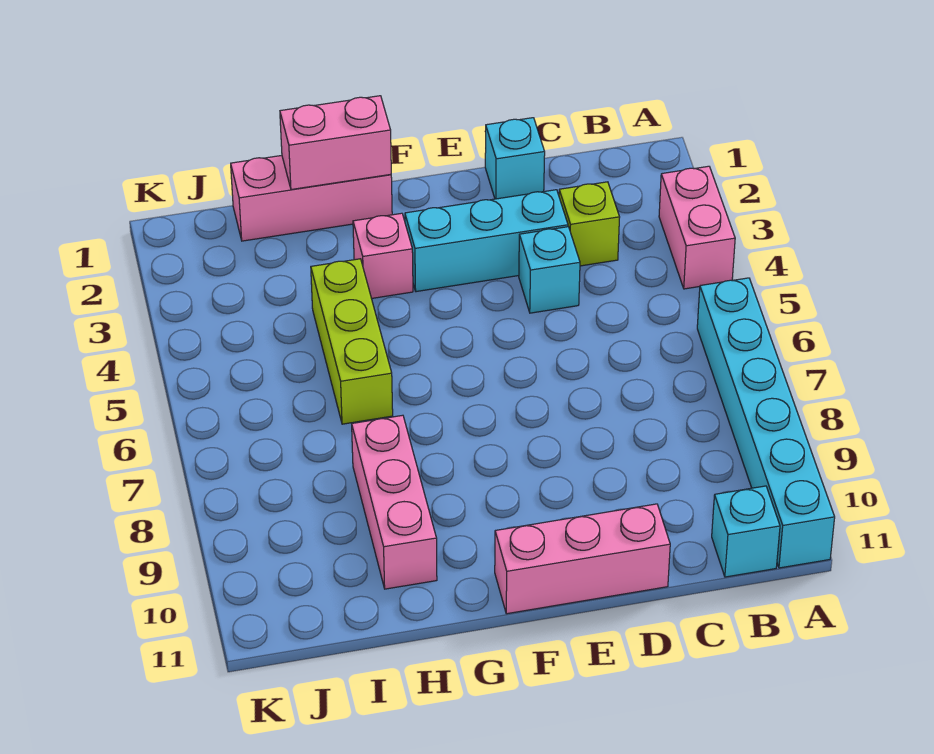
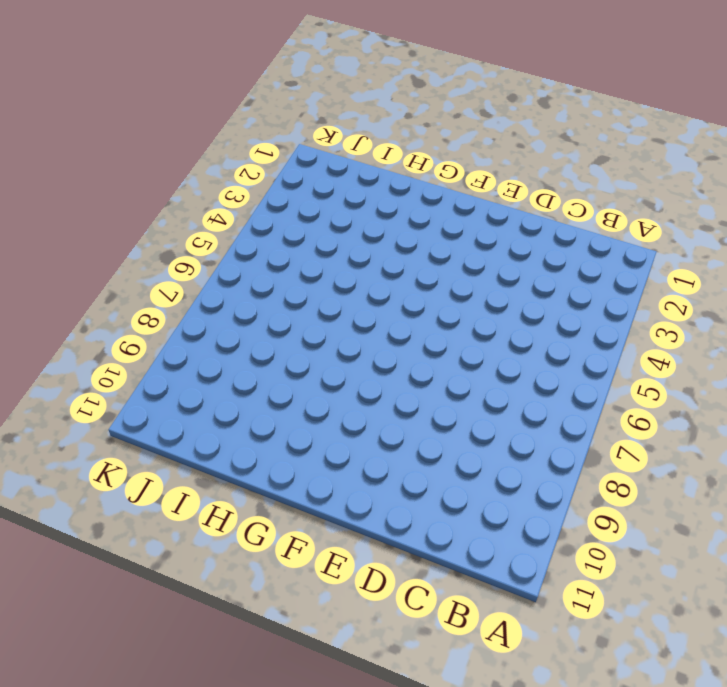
none -> pink brick A3:A4 level 1
none -> cyan brick A6:A11 level 1
none -> cyan brick B11 level 1

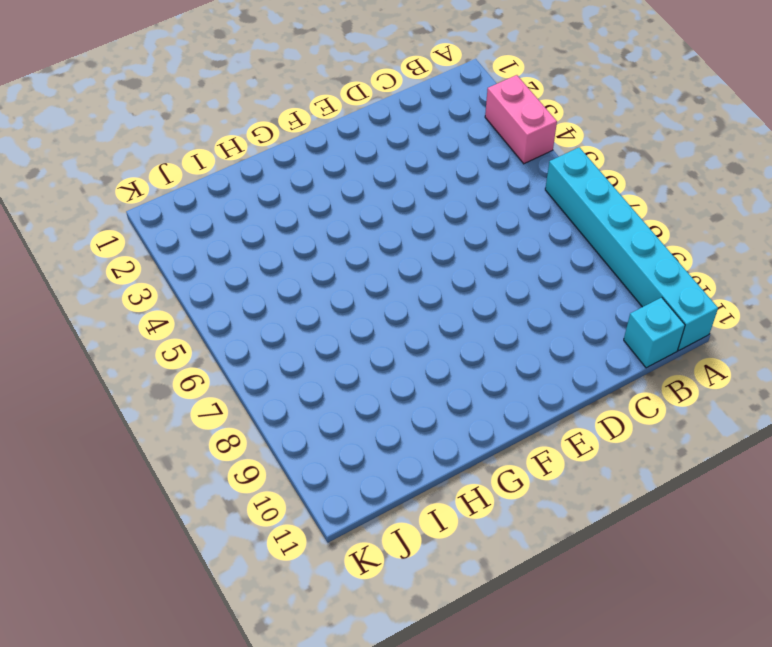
none -> lime brick C3 level 1
none -> cyan brick D1 level 1
none -> cyan brick D3:F3 level 1

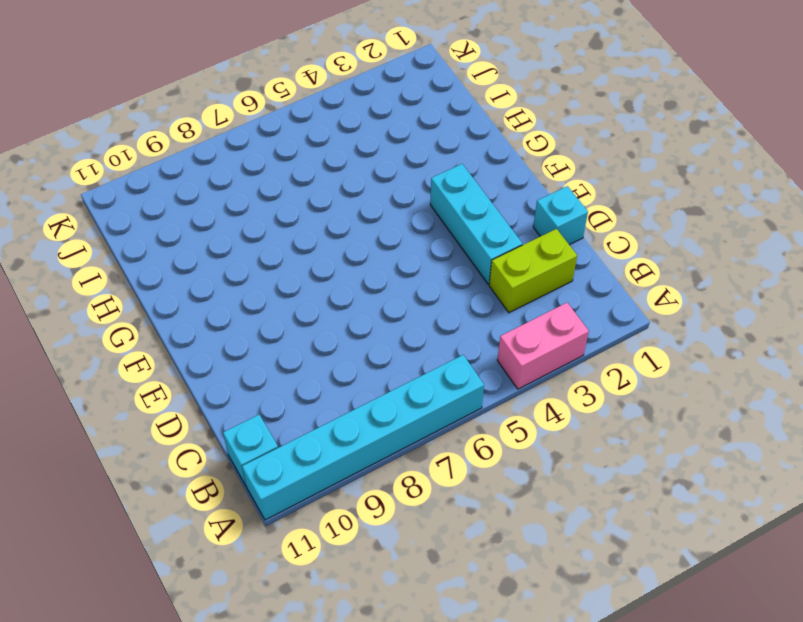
lime brick C2:C3 level 1 -> lime brick C3 level 1
none -> cyan brick D4 level 1
none -> pink brick D11:F11 level 1
none -> pink brick G1:I1 level 1

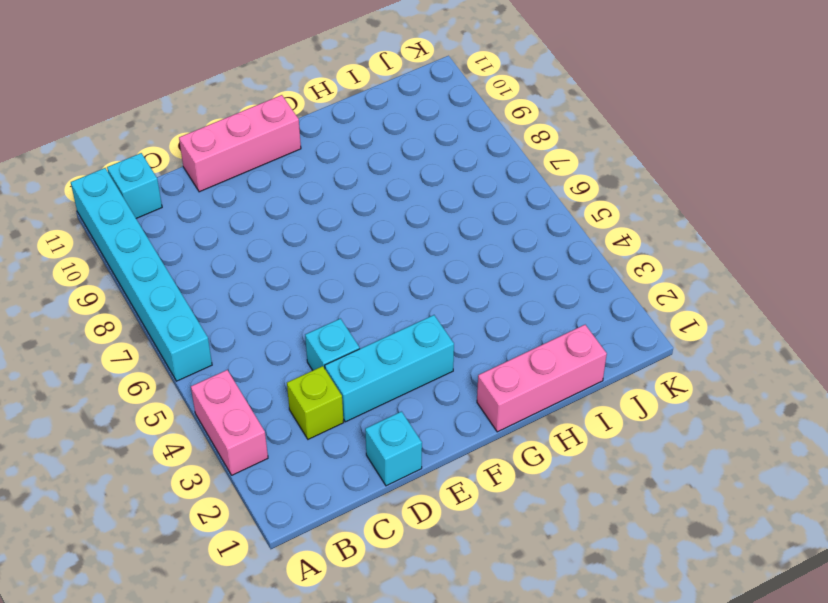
none -> pink brick G3 level 1
none -> lime brick H4:H6 level 1
none -> pink brick H8:H10 level 1

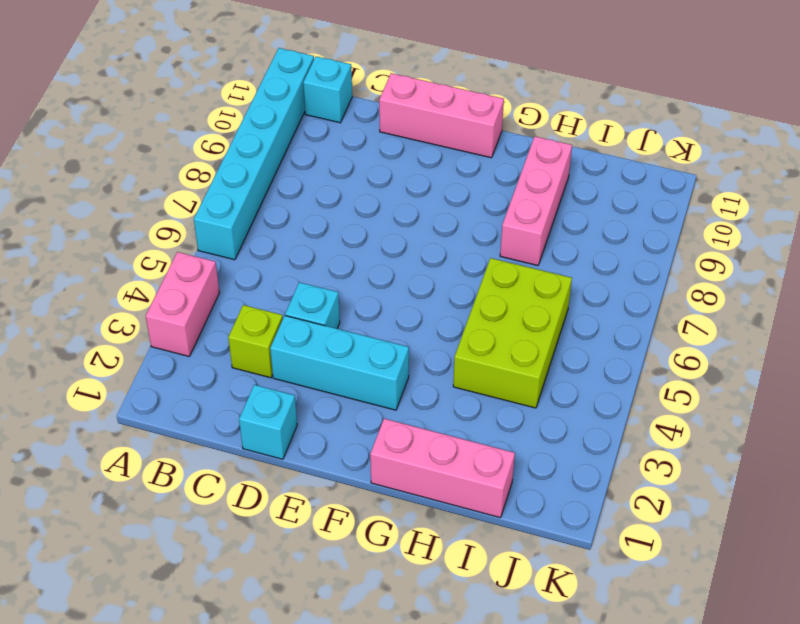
lime brick H4:I6 level 1 -> lime brick H4:H6 level 1
none -> pink brick G3 level 1
none -> pink brick G1:H1 level 2

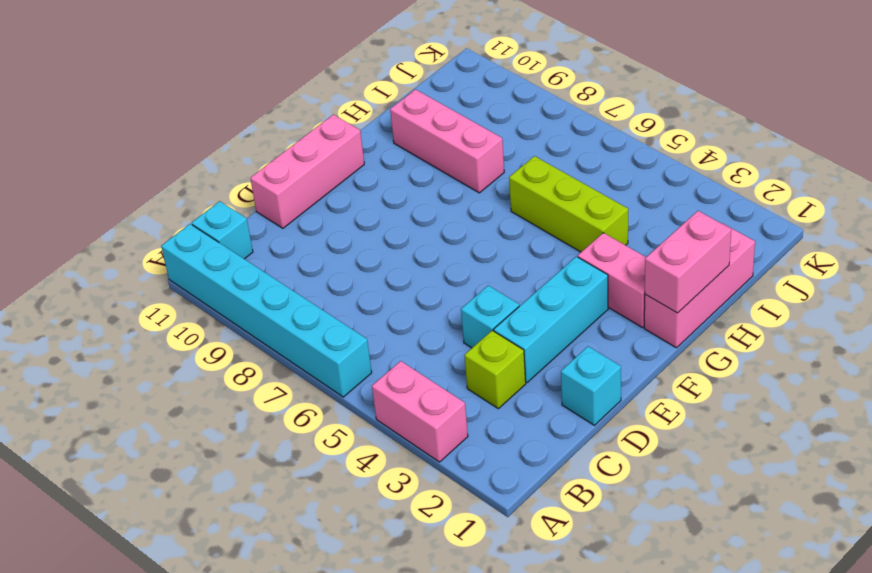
pink brick G2:G3 level 1 -> pink brick G3 level 1

